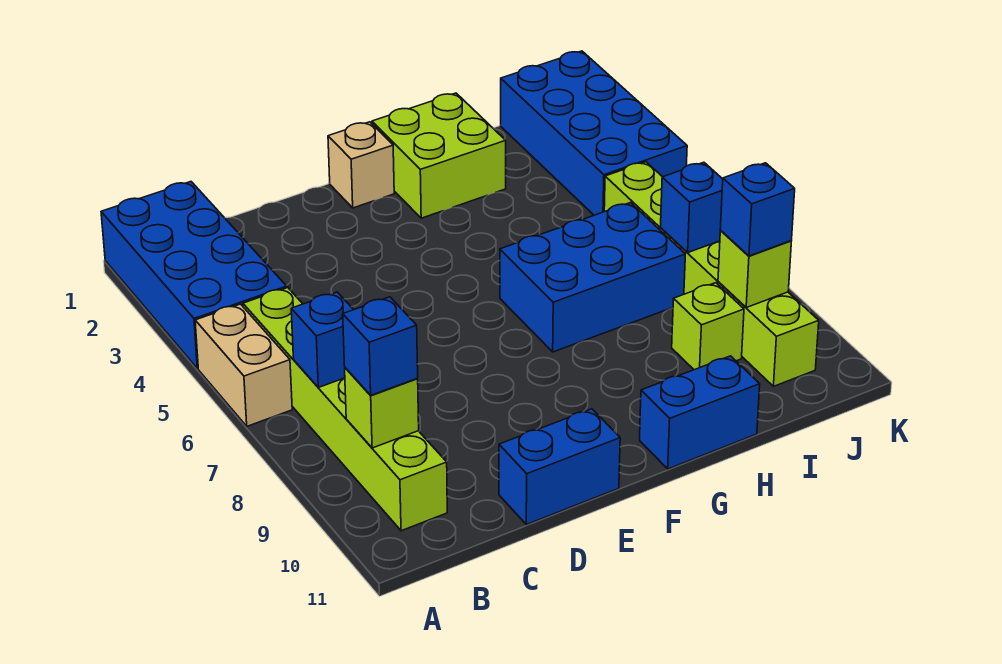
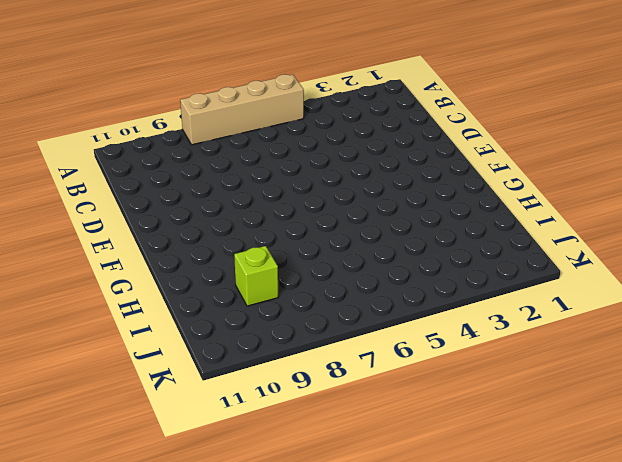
tan brick A5:A8 level 1 -> tan brick A5:A6 level 1
none -> blue brick A1:B4 level 1
none -> lime brick B5:B10 level 1
none -> blue brick D11:E11 level 1

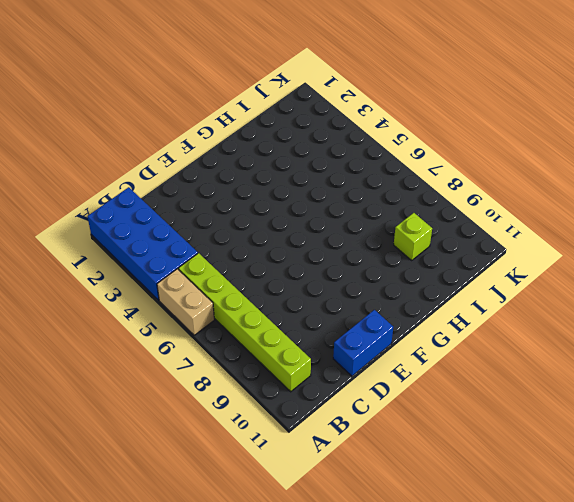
none -> tan brick F1 level 1
none -> lime brick G1:H2 level 1
none -> blue brick G6:I7 level 1

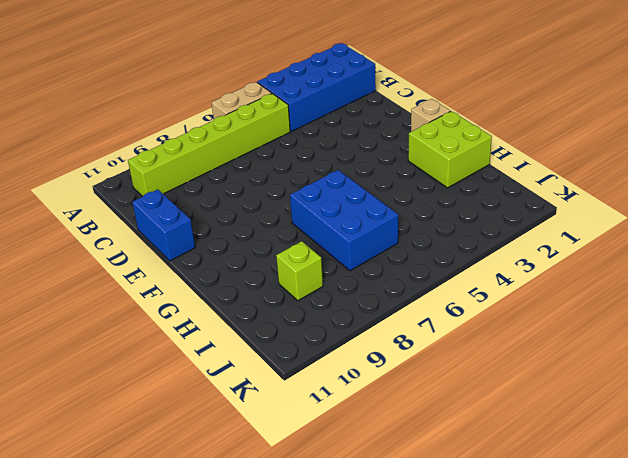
none -> blue brick G11:H11 level 1
none -> blue brick J1:K4 level 1
none -> lime brick J5:J10 level 1

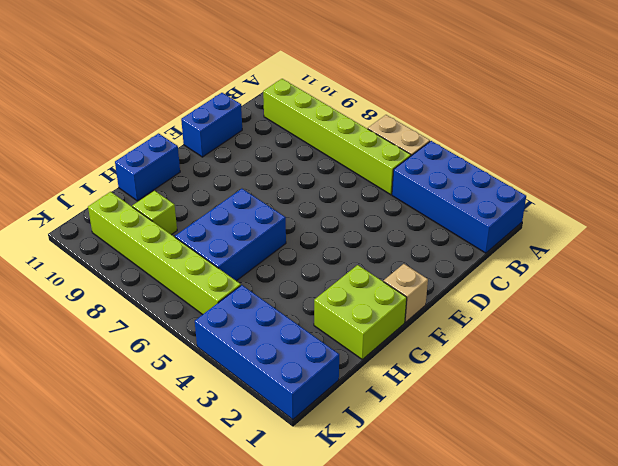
none -> blue brick B7 level 2
none -> lime brick B9 level 2
none -> blue brick J7 level 2

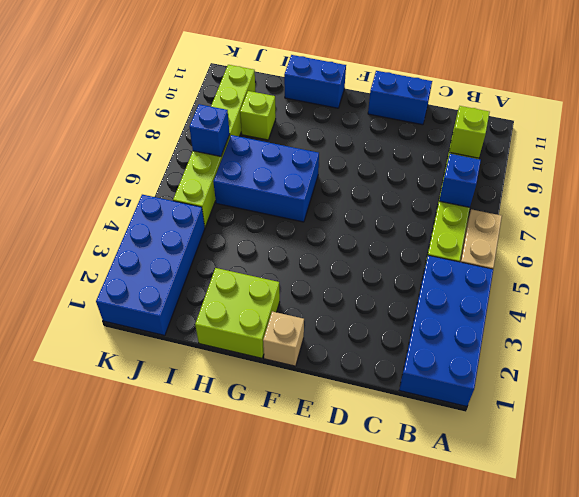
none -> lime brick J9 level 2
none -> blue brick B9 level 3
none -> blue brick J9 level 3

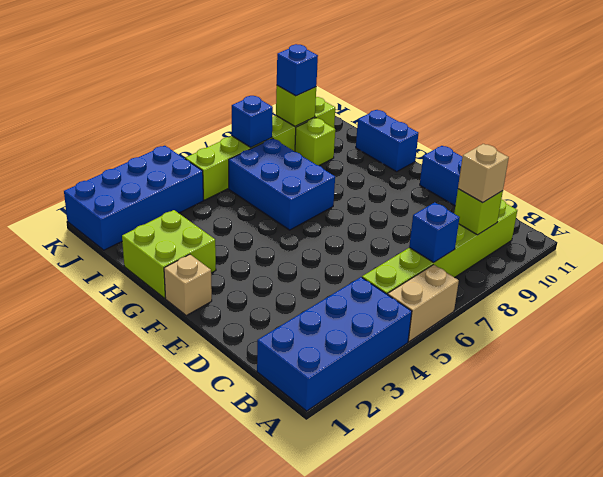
tan brick B9 level 3 -> blue brick B9 level 3

